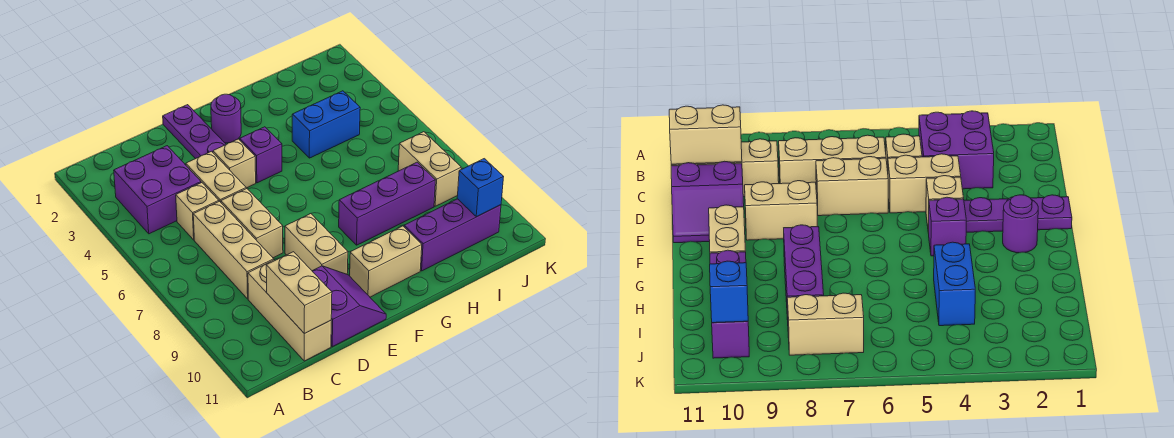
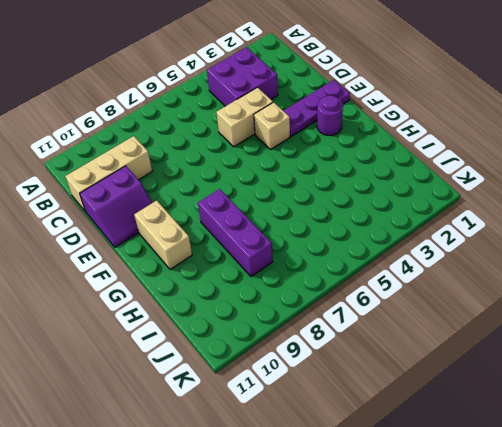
none -> tan brick C5 level 1
none -> tan brick C6:C8 level 1
none -> tan brick D6:D7 level 1

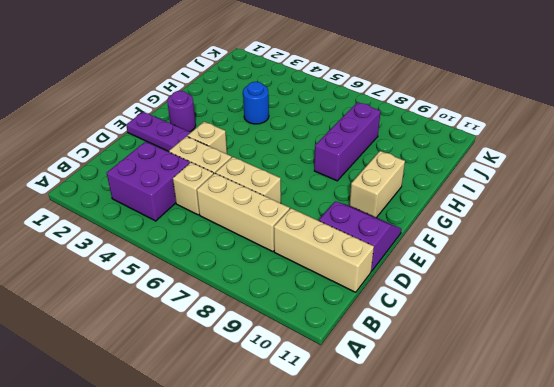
blue round brick H4 level 1 -> blue brick H4:I4 level 1
none -> tan brick E8:E9 level 1
none -> purple brick F4 level 1
none -> purple brick H10:J10 level 1

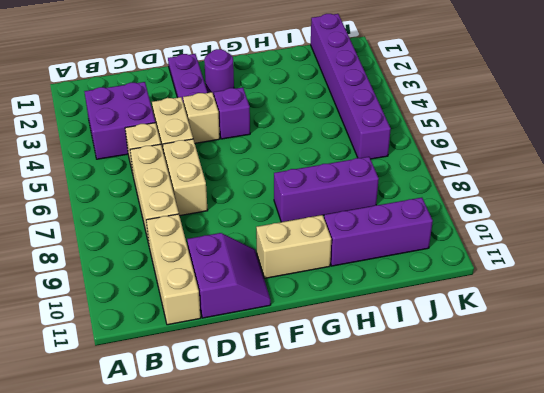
purple brick J1:J6 level 1 -> none
none -> tan brick E8:E9 level 1
none -> blue brick H4:I4 level 1
none -> tan brick J7:J8 level 1

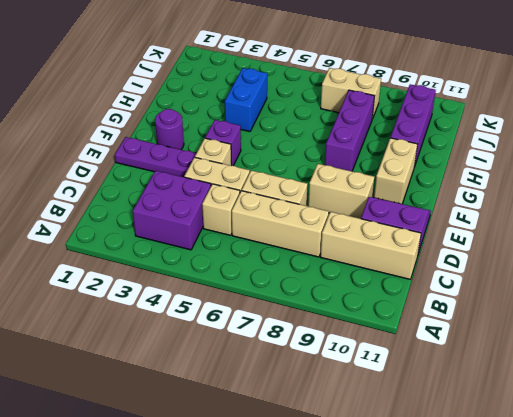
none -> tan brick C10:C11 level 2
none -> blue brick J10 level 2

